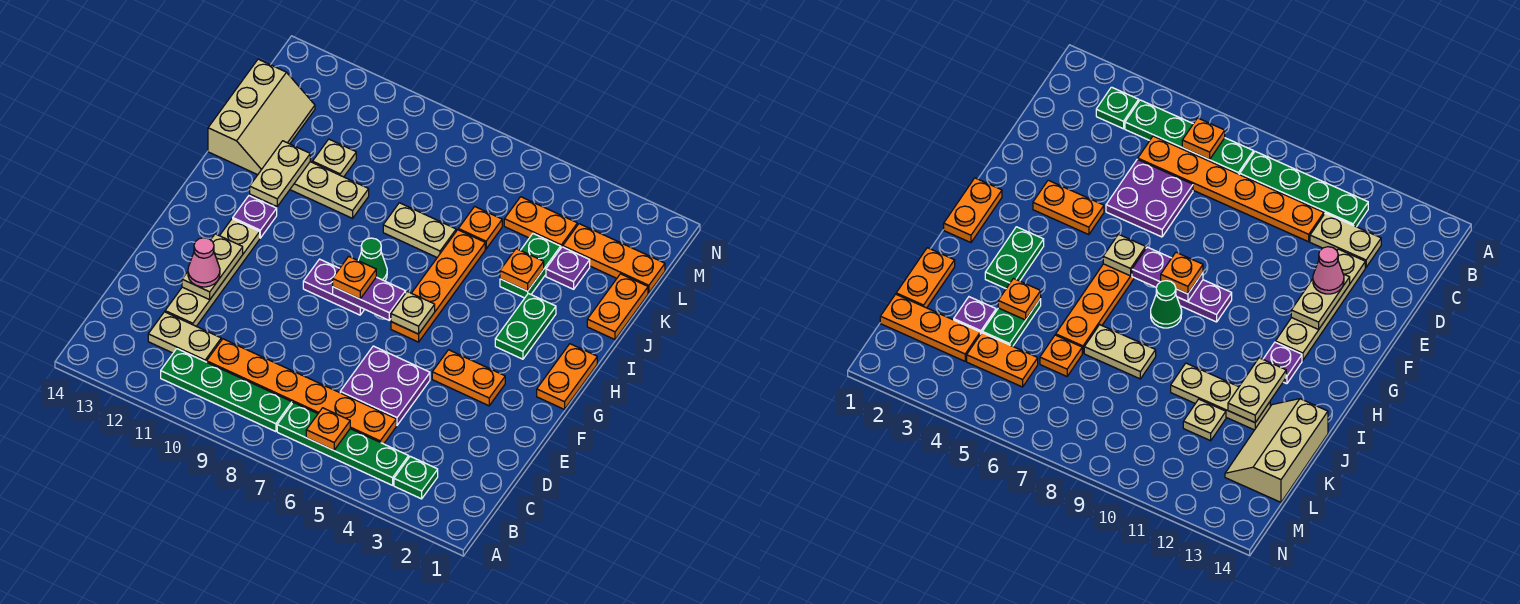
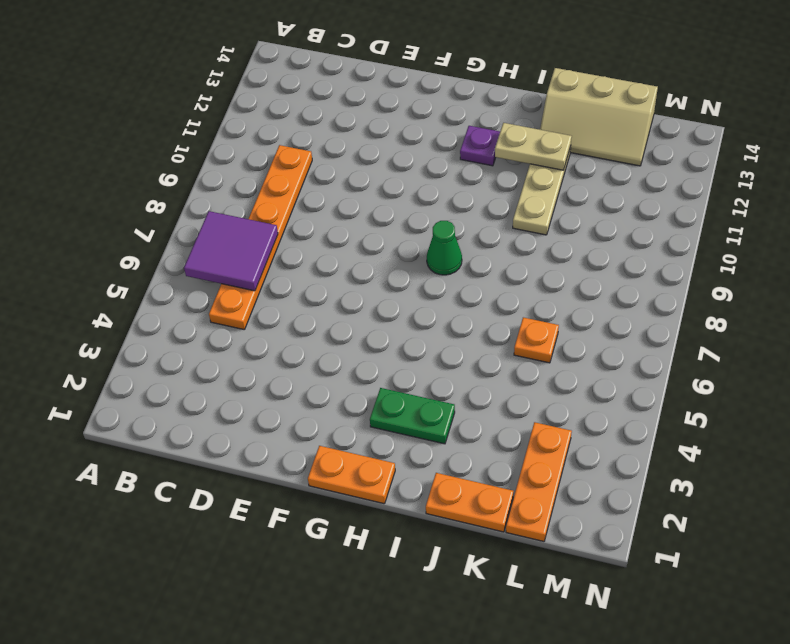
purple tile B6:C7 level 2 -> orange plate B6 level 2
none -> green plate B3 level 1
none -> green plate B4:B7 level 1
none -> green plate B8:B11 level 1
none -> tan plate C11:C12 level 1

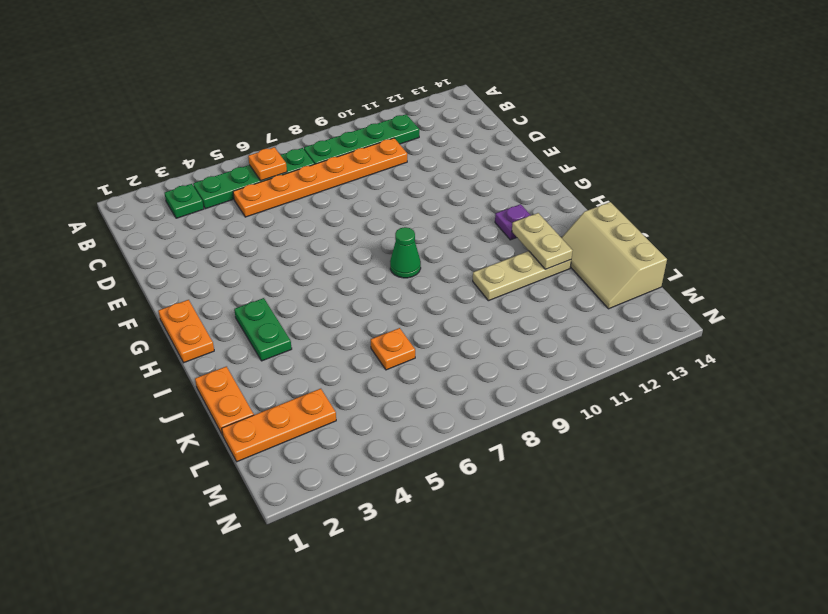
none -> tan plate C11:C12 level 1
none -> purple plate D5:E6 level 1
none -> tan plate D12:G12 level 1
none -> orange plate F3:F4 level 1

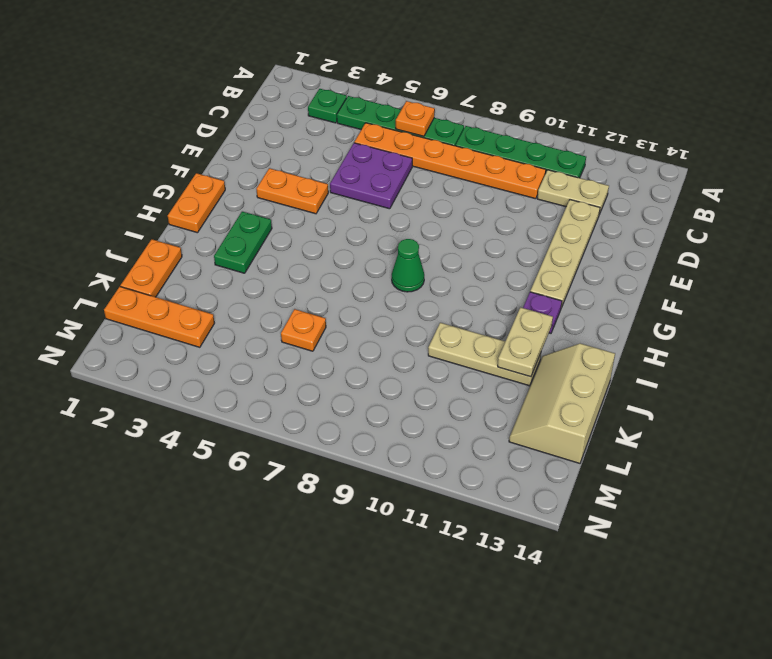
none -> orange plate G6:J6 level 1
none -> purple plate G8:G9 level 1
none -> green plate J4:K4 level 1
none -> tan plate J7:J8 level 1

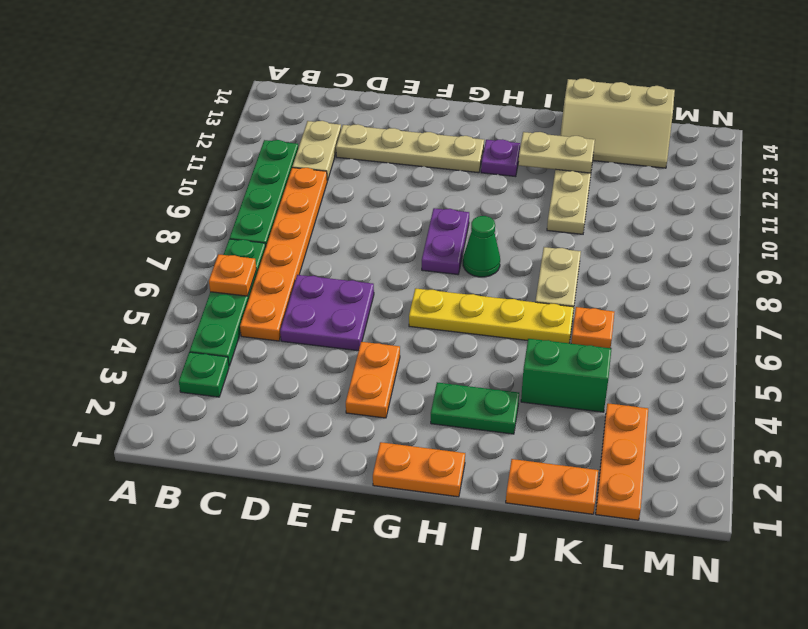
yellow plate G6:J6 level 1 -> orange plate G6:J6 level 1
green brick J4:K4 level 1 -> green plate J4:K4 level 1
none -> purple plate K3 level 1
none -> tan plate K11 level 1
none -> orange plate L4:L5 level 1
none -> tan plate E12:F12 level 2

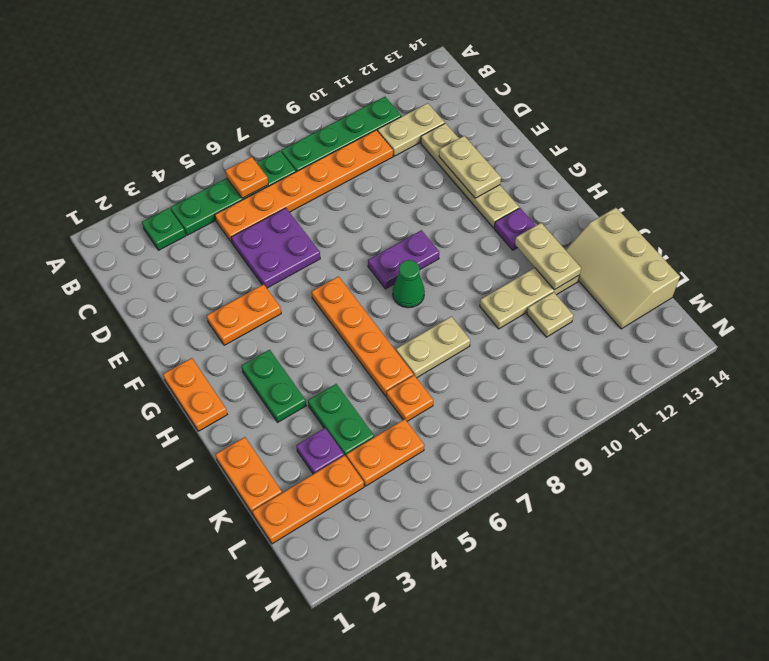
none -> tan plate G6 level 2
none -> purple plate G7:G8 level 2
none -> orange plate J4 level 2
none -> pink cone E12 level 3

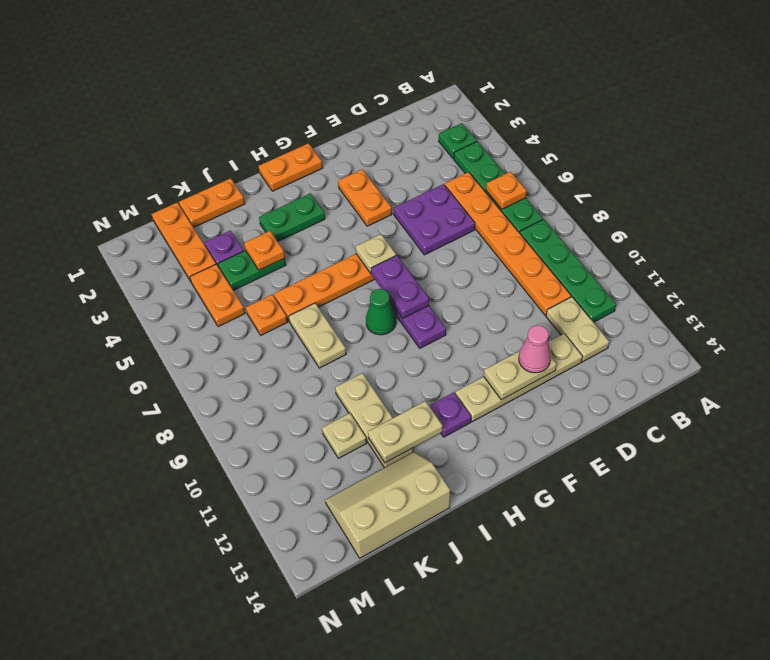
none -> orange plate G8 level 3

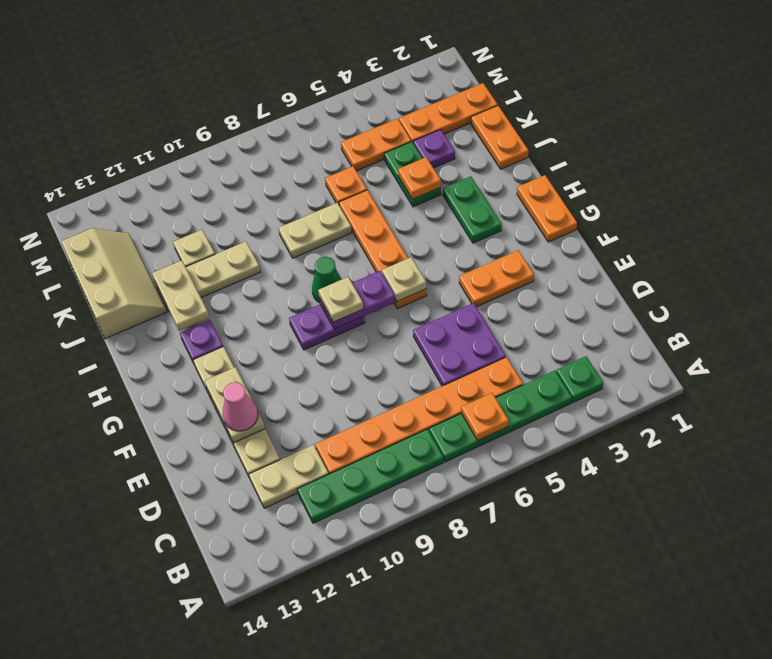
tan plate G8 level 3 -> orange plate G8 level 3

